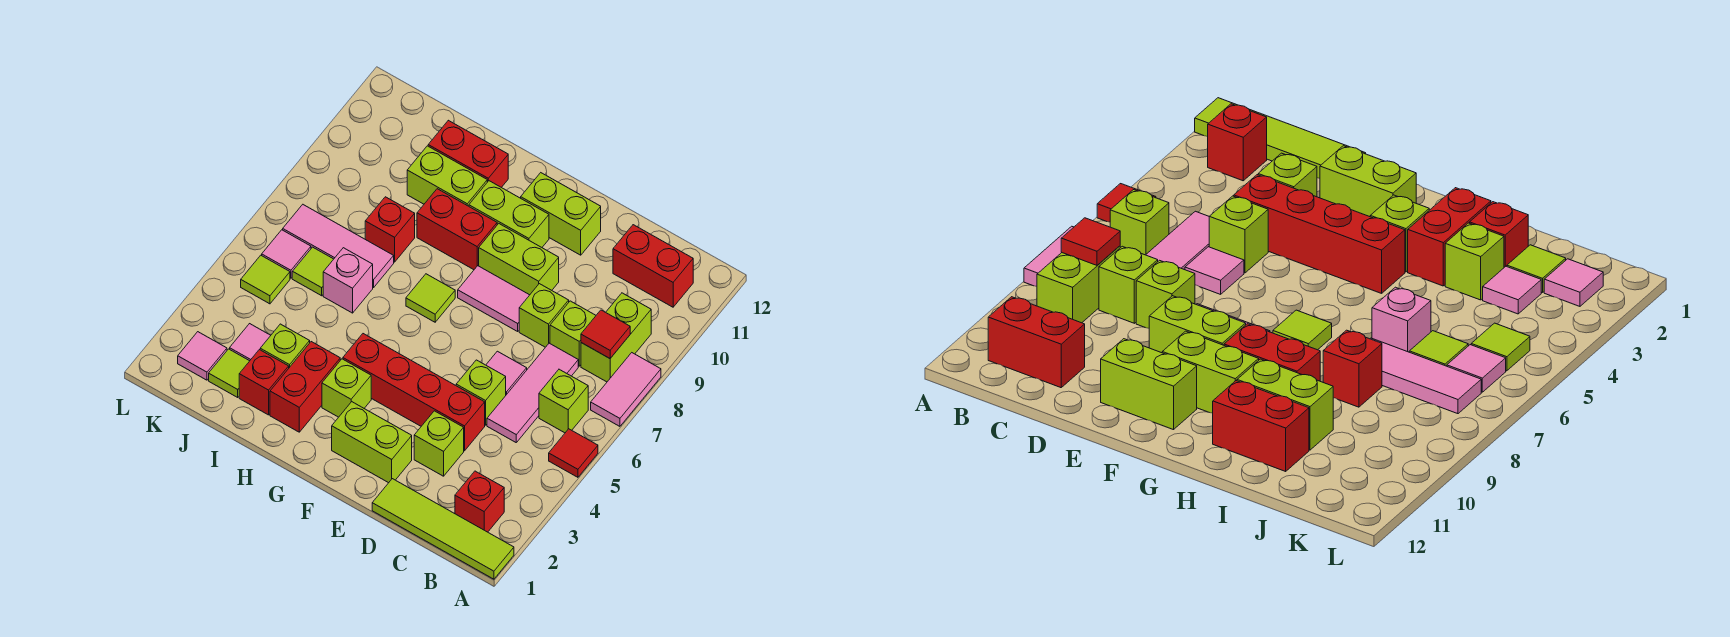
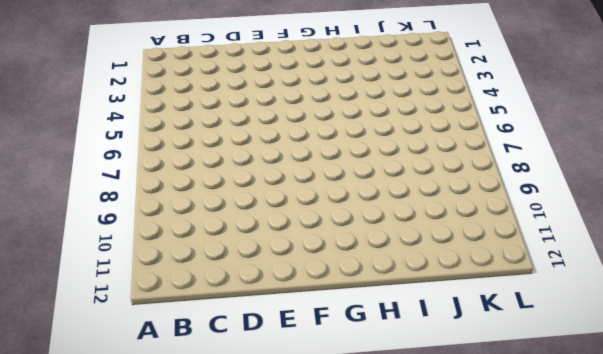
none -> lime tile A1:D1 level 1
none -> red tile A5 level 1
none -> pink tile A7:A8 level 1
none -> red brick B2 level 1

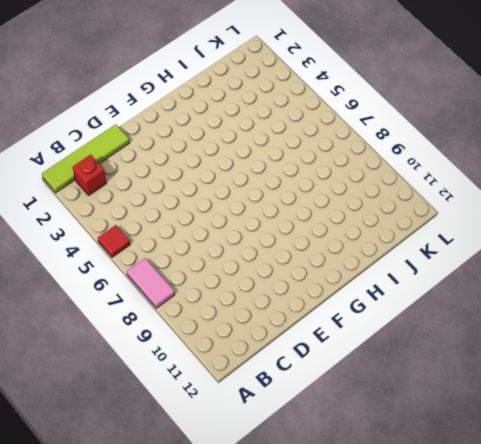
none -> lime brick B6 level 1
none -> lime brick B8:B9 level 1
none -> red brick B11:C11 level 1
none -> pink tile C5:C7 level 1

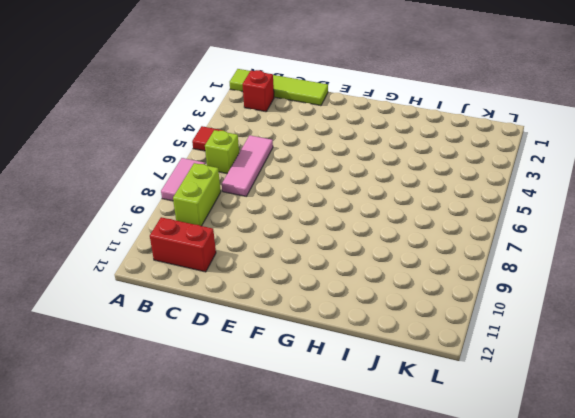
none -> lime brick C8 level 1
none -> lime brick D3 level 1
none -> red brick D4:G4 level 1
none -> lime brick D5 level 1

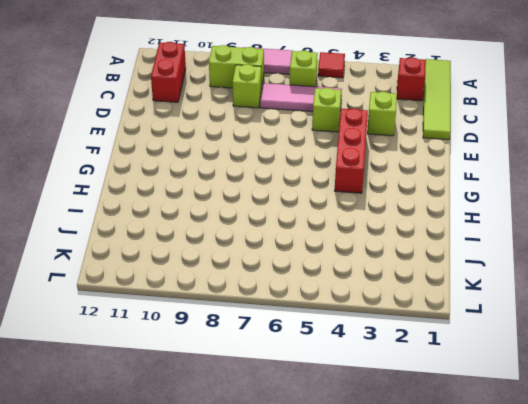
red brick E4:G4 level 1 -> red brick D4:G4 level 1
none -> pink tile D6 level 1
none -> lime brick D8 level 1
none -> lime brick E2:F2 level 1
none -> pink tile E8:F8 level 1

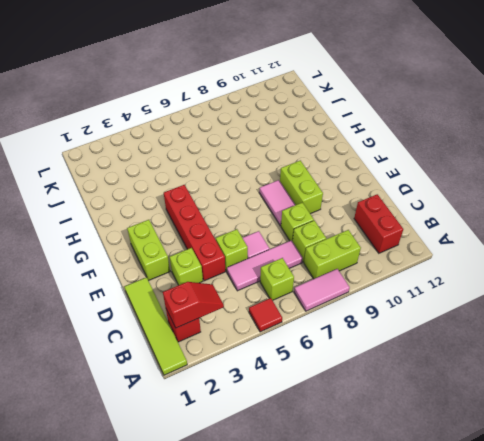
red slope B2:B3 level 2 top 2 -> none
none -> lime brick E11:F11 level 1
none -> lime brick F10:G10 level 1
none -> lime brick G3 level 1
none -> lime tile G7 level 1

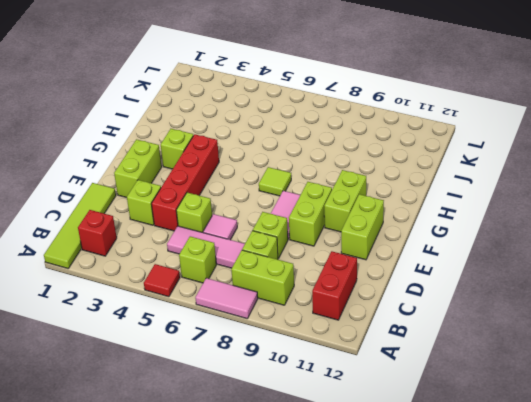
none -> red brick G9:H9 level 1
none -> red brick H2:H3 level 1
none -> lime brick H10:I10 level 1
none -> red brick H11:I11 level 1

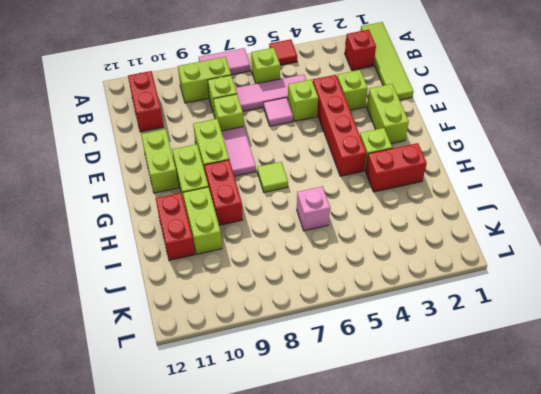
none -> red brick I2 level 1
none -> lime brick I3 level 1
none -> pink tile I7:K7 level 1
none -> red brick I8 level 1

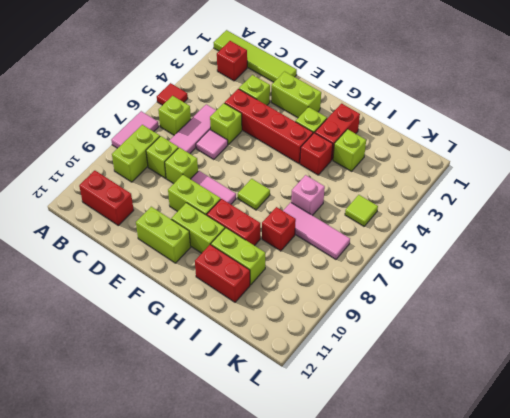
red brick H4 level 1 -> red brick I2 level 1
none -> lime tile J2 level 1
none -> pink tile J3 level 1
none -> lime tile J6 level 1
none -> pink tile K2 level 1

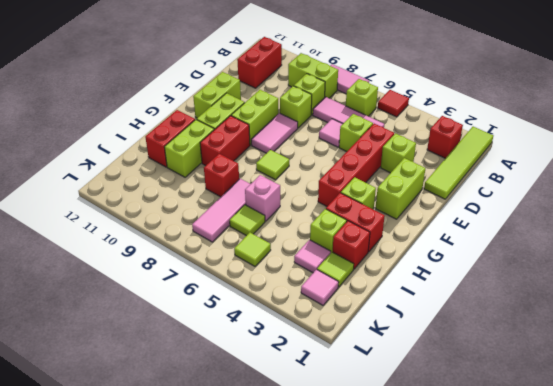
none -> pink tile K6 level 1
none -> red tile B8 level 2

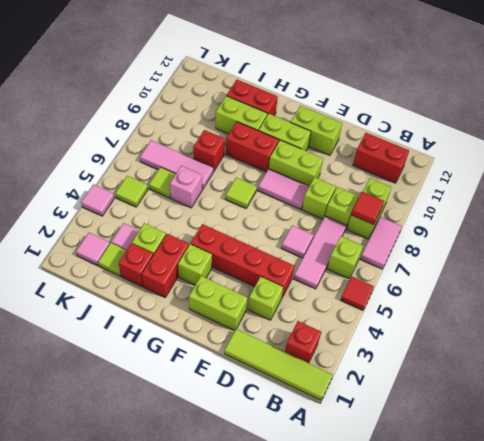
pink tile L4 level 1 -> pink tile K6 level 1
none -> lime brick D5 level 1

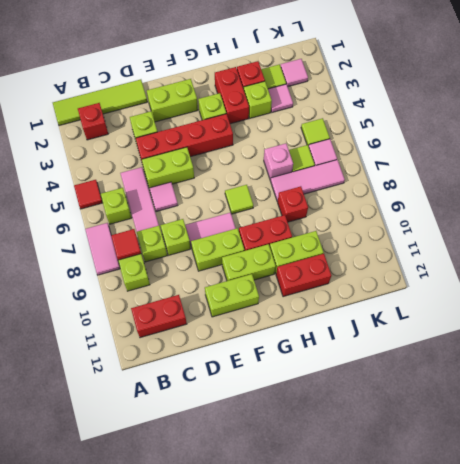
lime brick D5:E5 level 1 -> lime brick D5 level 1

